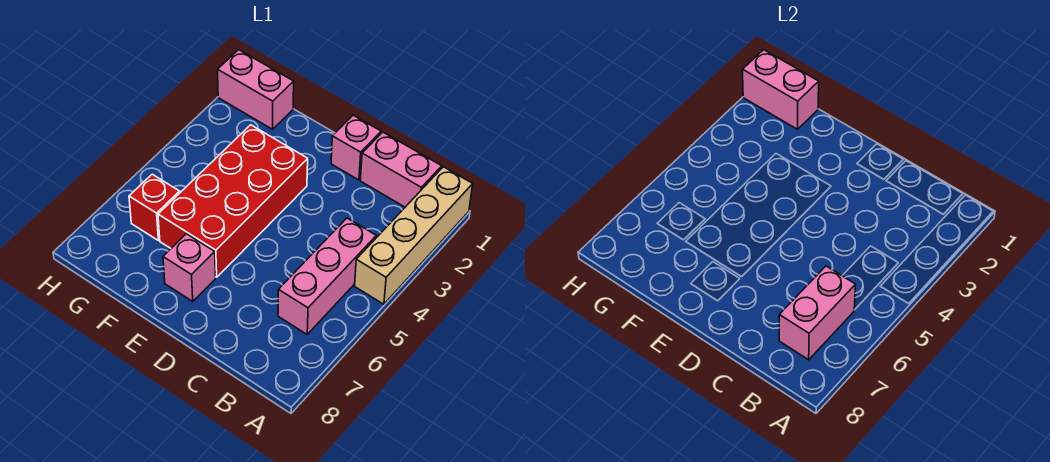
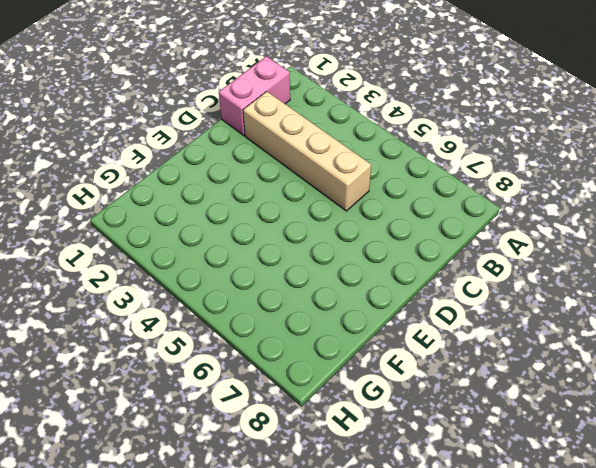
tan brick C2:C5 level 1 -> tan brick A1:A4 level 1
none -> pink brick B4:B6 level 1
none -> pink brick D1 level 1

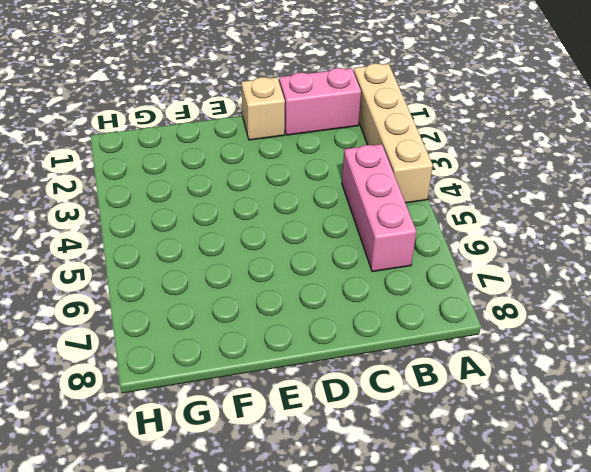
tan brick D1 level 1 -> pink brick D1 level 1
none -> red brick E3:F6 level 1
none -> pink brick E7 level 1

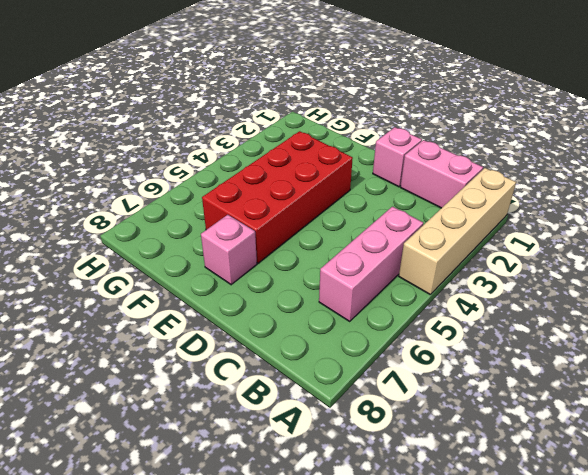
none -> pink brick G1:H1 level 1
none -> red brick G6 level 1

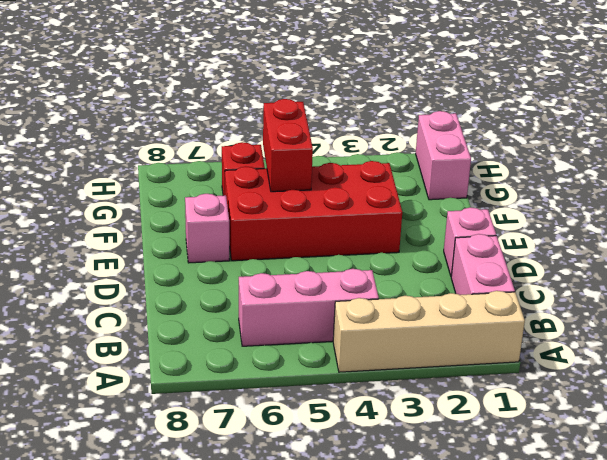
red brick F5:G5 level 2 -> none
none -> pink brick B6:B7 level 2
none -> pink brick G1:H1 level 2

